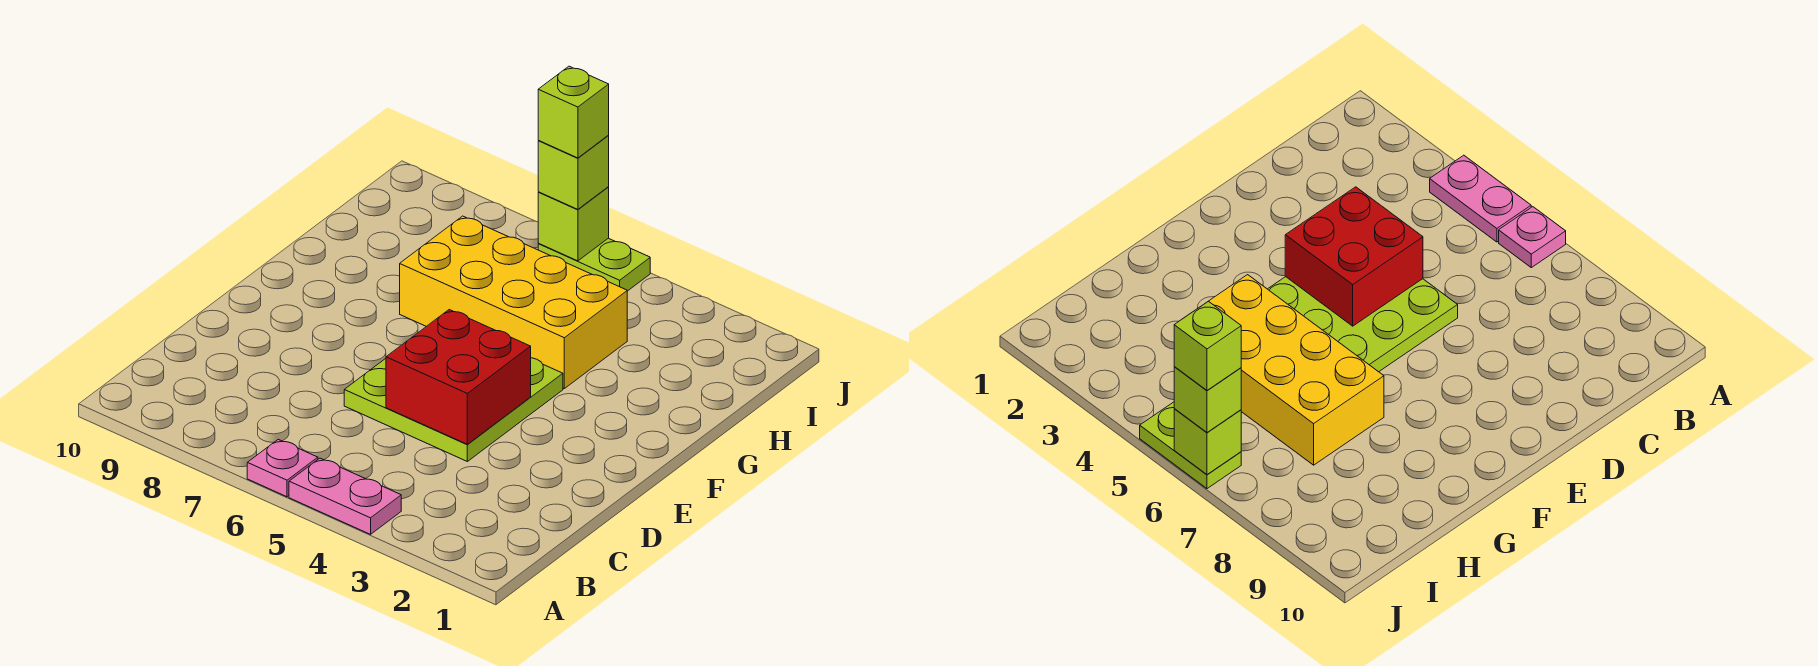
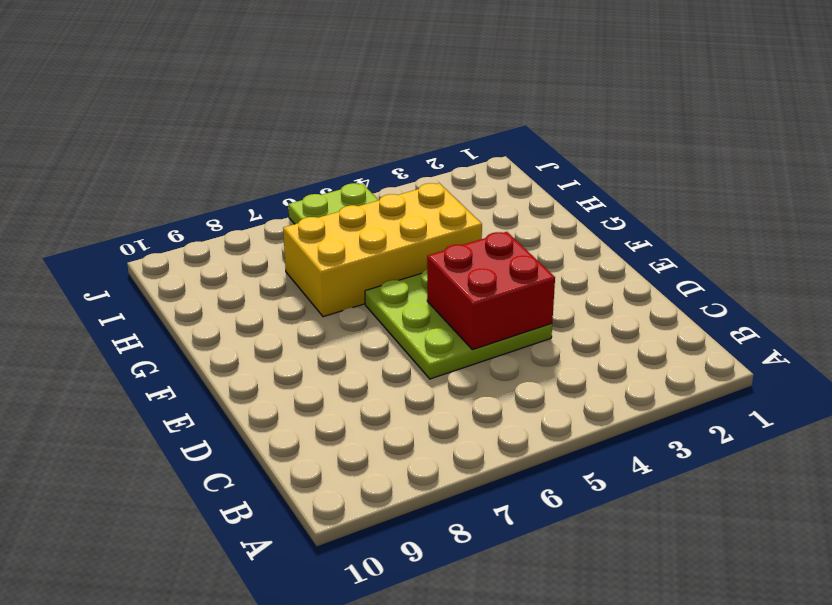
none -> pink plate A4:A5 level 1
none -> pink plate A6 level 1

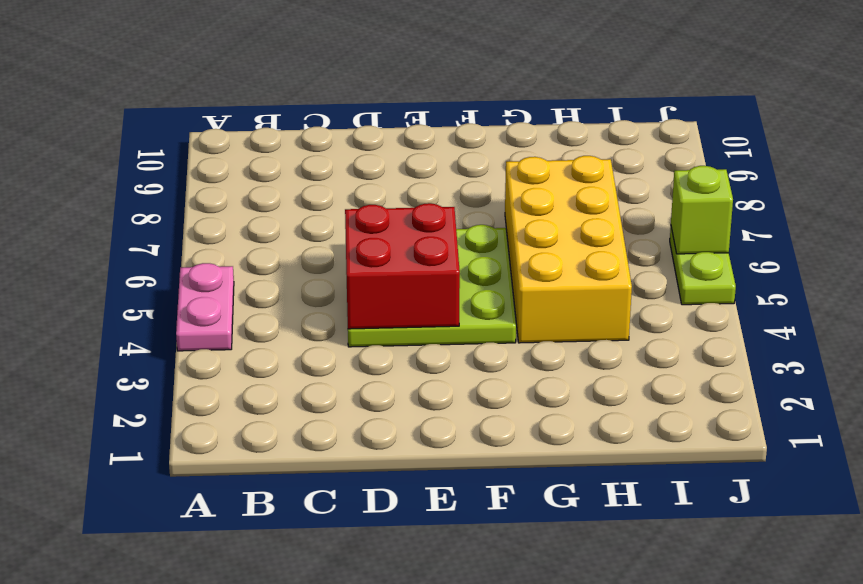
none -> pink plate A6 level 1
none -> lime brick J6 level 3

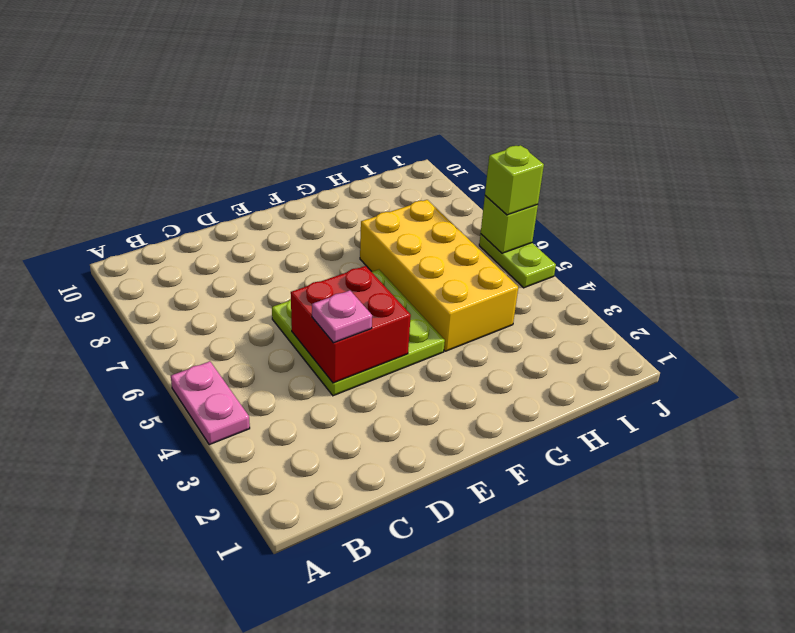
pink plate D4 level 3 -> pink plate A6 level 1
none -> lime brick J6 level 4

